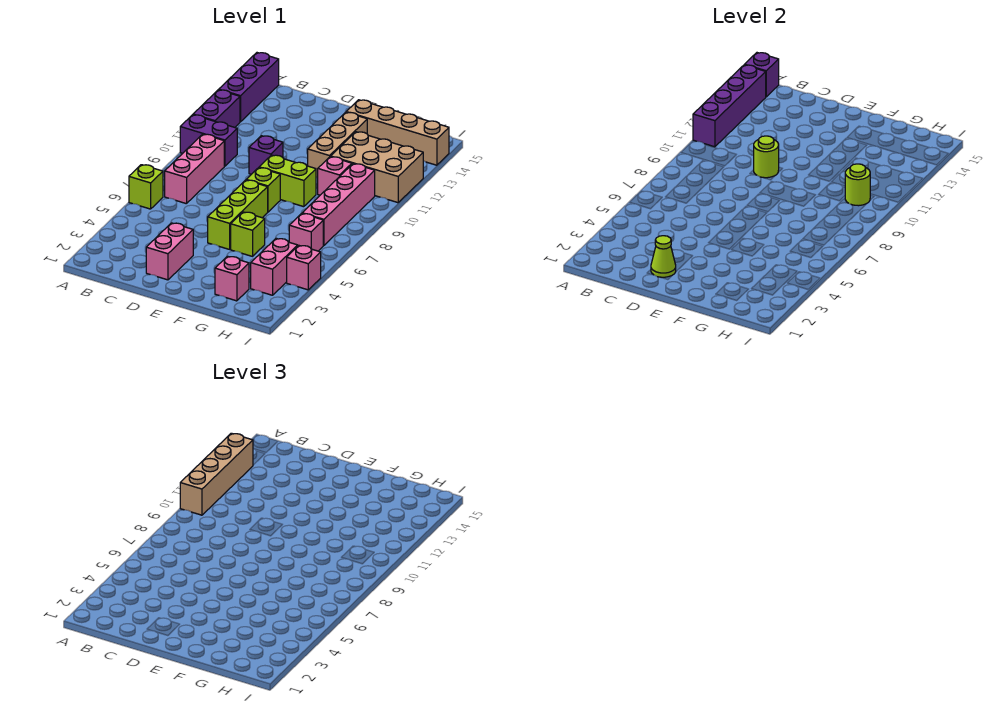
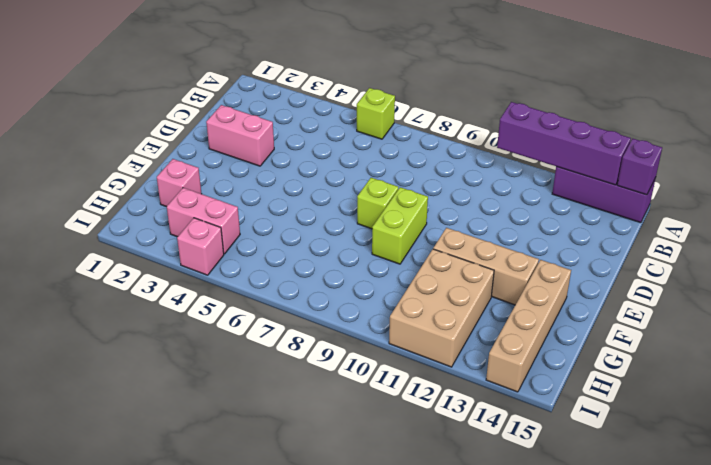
none -> purple brick A10:B10 level 1
none -> purple brick A11:A12 level 1
none -> pink brick B7:B9 level 1

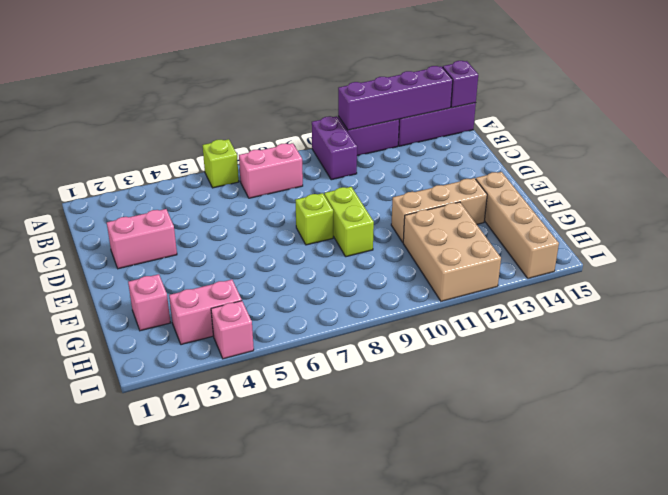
pink brick B7:B8 level 1 -> pink brick B7:B9 level 1
none -> purple brick D10 level 1
none -> lime brick E5:E7 level 1
none -> lime brick F5 level 1

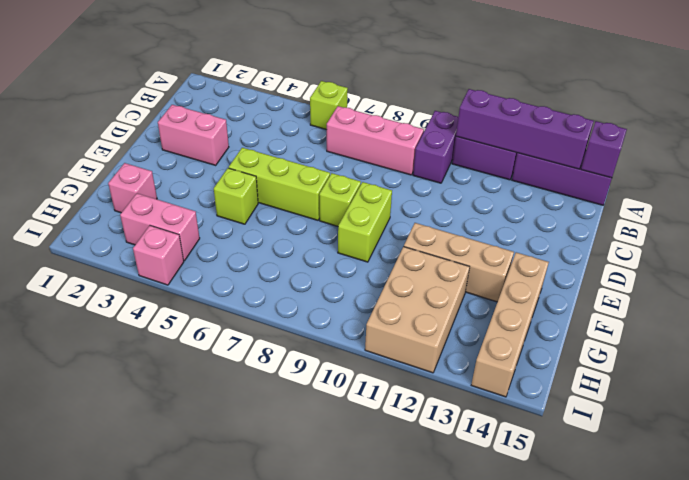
none -> purple brick D10 level 1
none -> pink brick G10 level 1
none -> pink brick H6 level 1

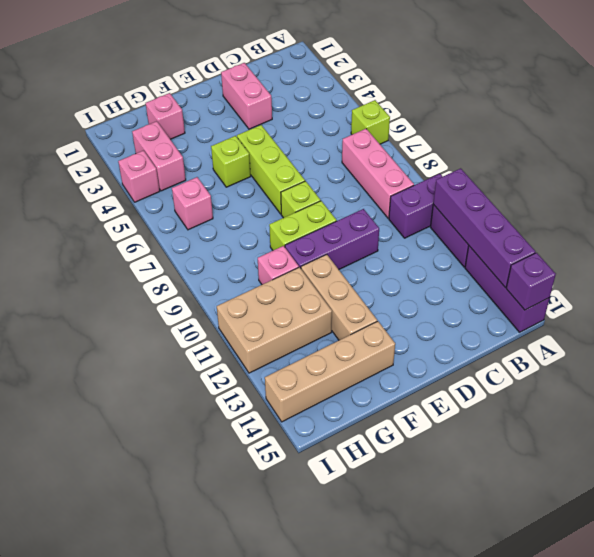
purple brick D10:F10 level 1 -> purple brick D10 level 1
none -> pink brick H7:H10 level 1
none -> lime cone D2 level 2
none -> lime round brick D10 level 2

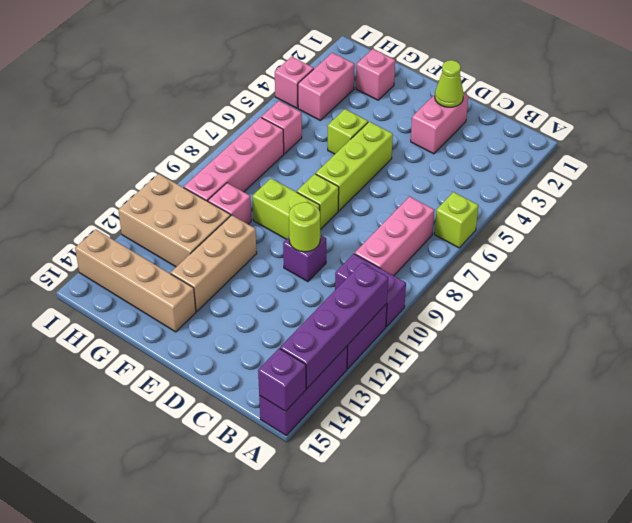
none -> lime round brick H10 level 2
none -> tan brick A10:A13 level 3

